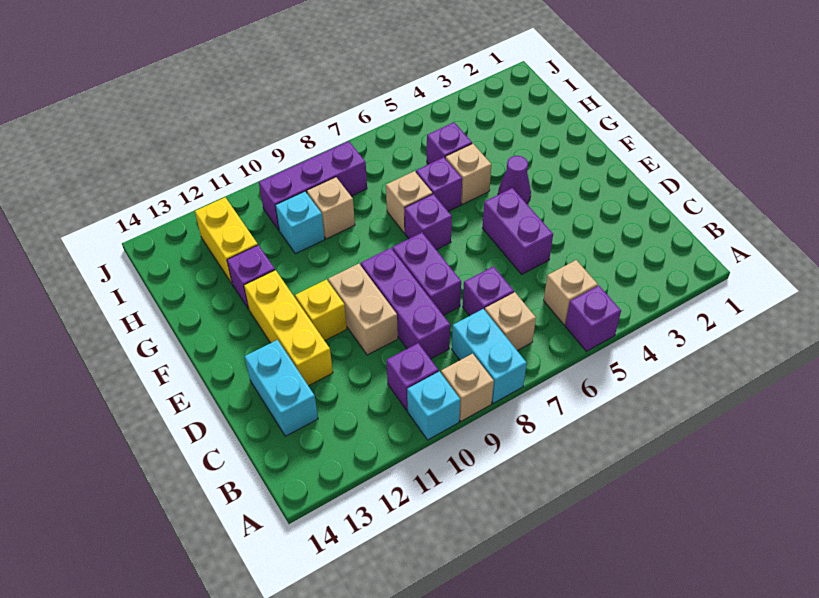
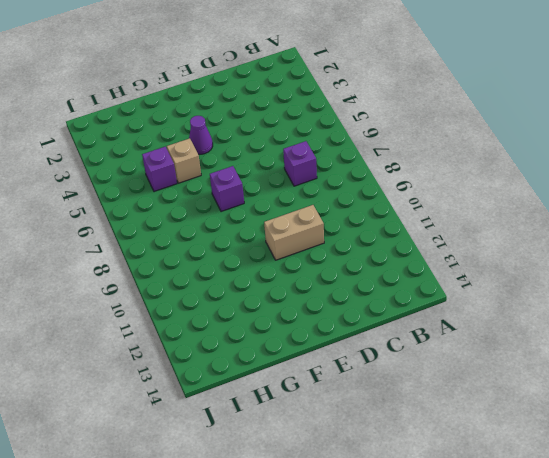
none -> purple brick A5 level 1
none -> cyan brick A8:B8 level 1
none -> tan brick A9 level 1

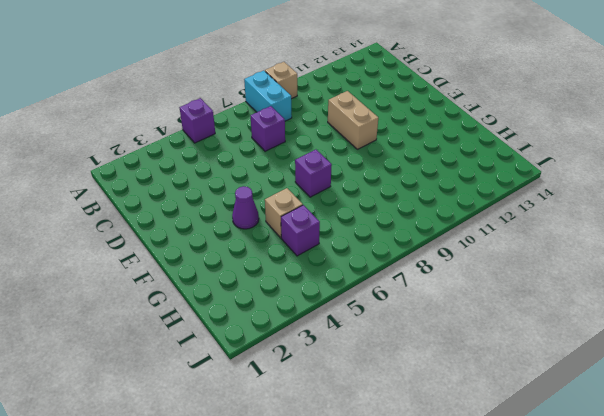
none -> cyan brick A10 level 1
none -> tan brick B5 level 1
none -> tan brick B7 level 1

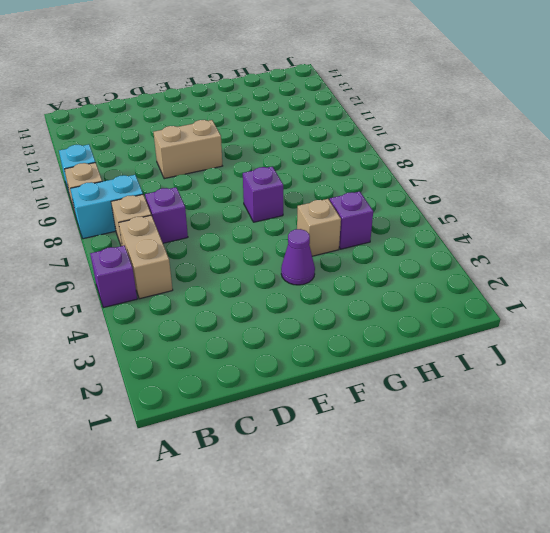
tan brick B5:B6 level 1 -> tan brick B5 level 1
none -> purple brick B10 level 1
none -> purple brick C9:E9 level 1
none -> cyan brick C13:D13 level 1

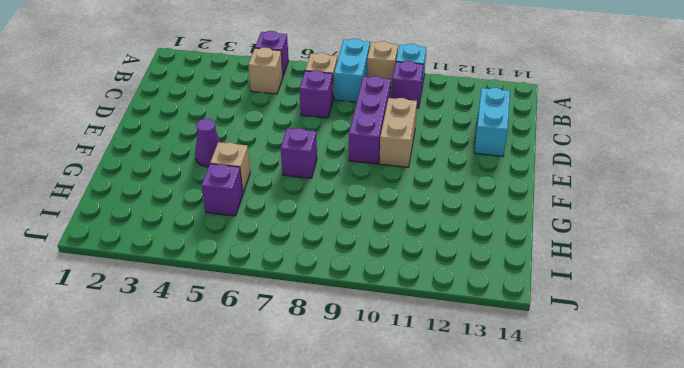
none -> purple brick D5:E5 level 1
none -> purple brick D8:E8 level 1
none -> yellow brick D12:F12 level 1

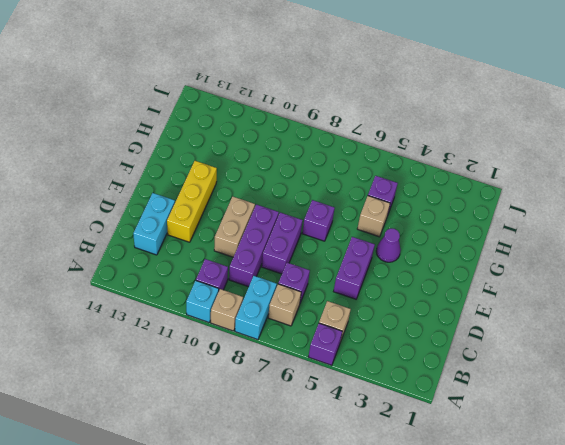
none -> yellow brick E11 level 1
none -> purple brick G6 level 1
none -> tan brick G7 level 1

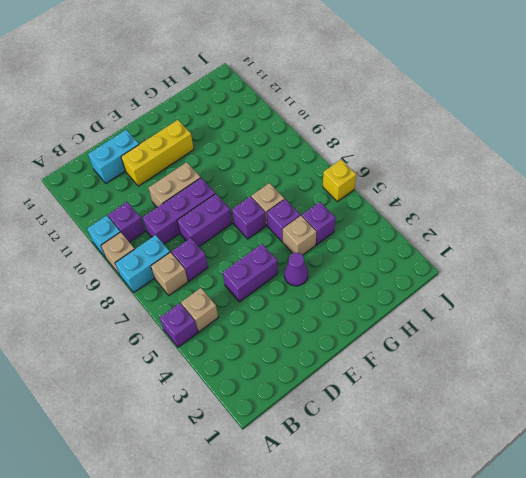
yellow brick J6 level 1 -> yellow brick E11 level 1
none -> purple brick G12 level 1
none -> tan brick H9 level 1
none -> cyan brick H10 level 1

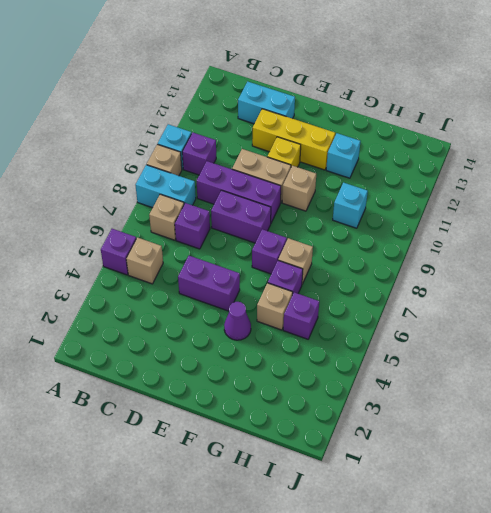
tan brick F10 level 1 -> tan brick H9 level 1
cyan brick G12 level 1 -> purple brick G12 level 1
none -> yellow brick H12:I12 level 1
none -> purple brick I8:I10 level 1

